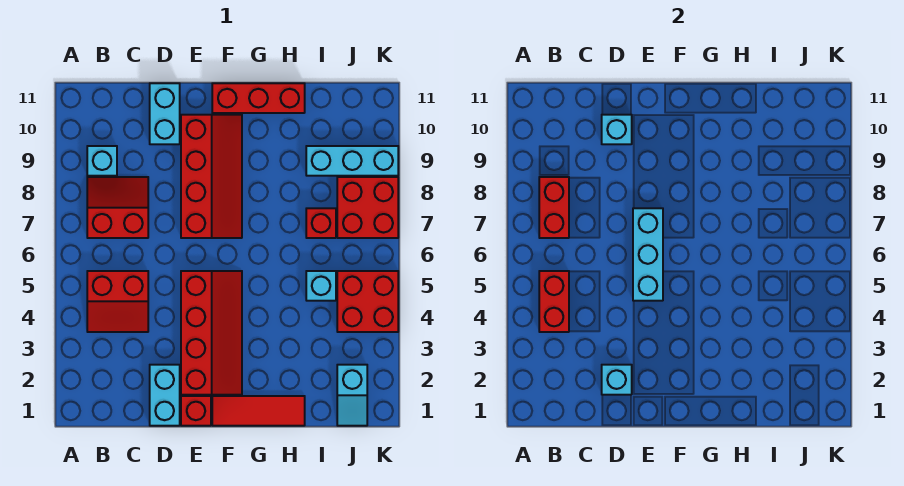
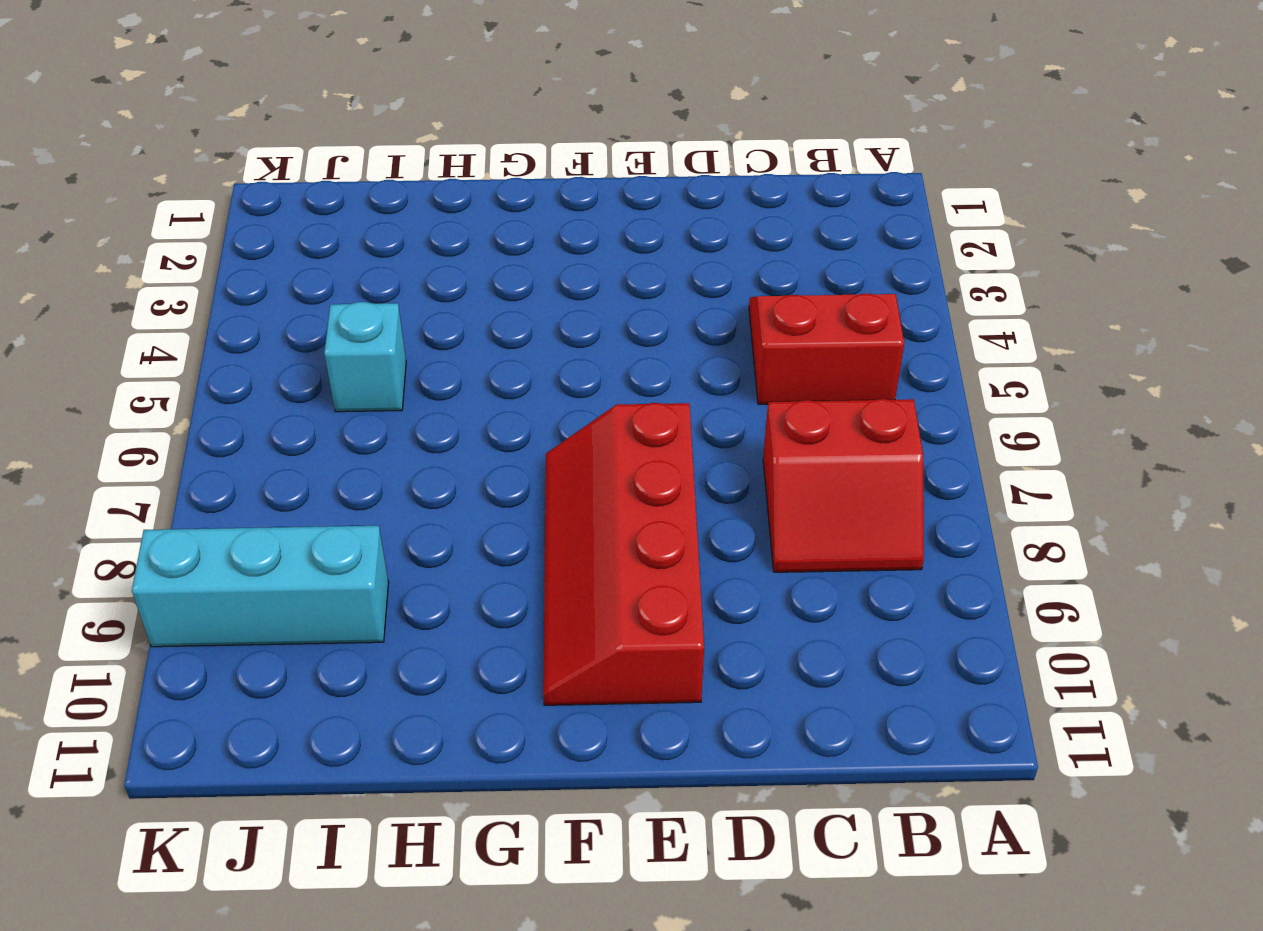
none -> cyan brick B9 level 1
none -> cyan brick D1:D2 level 1
none -> cyan brick D10:D11 level 1

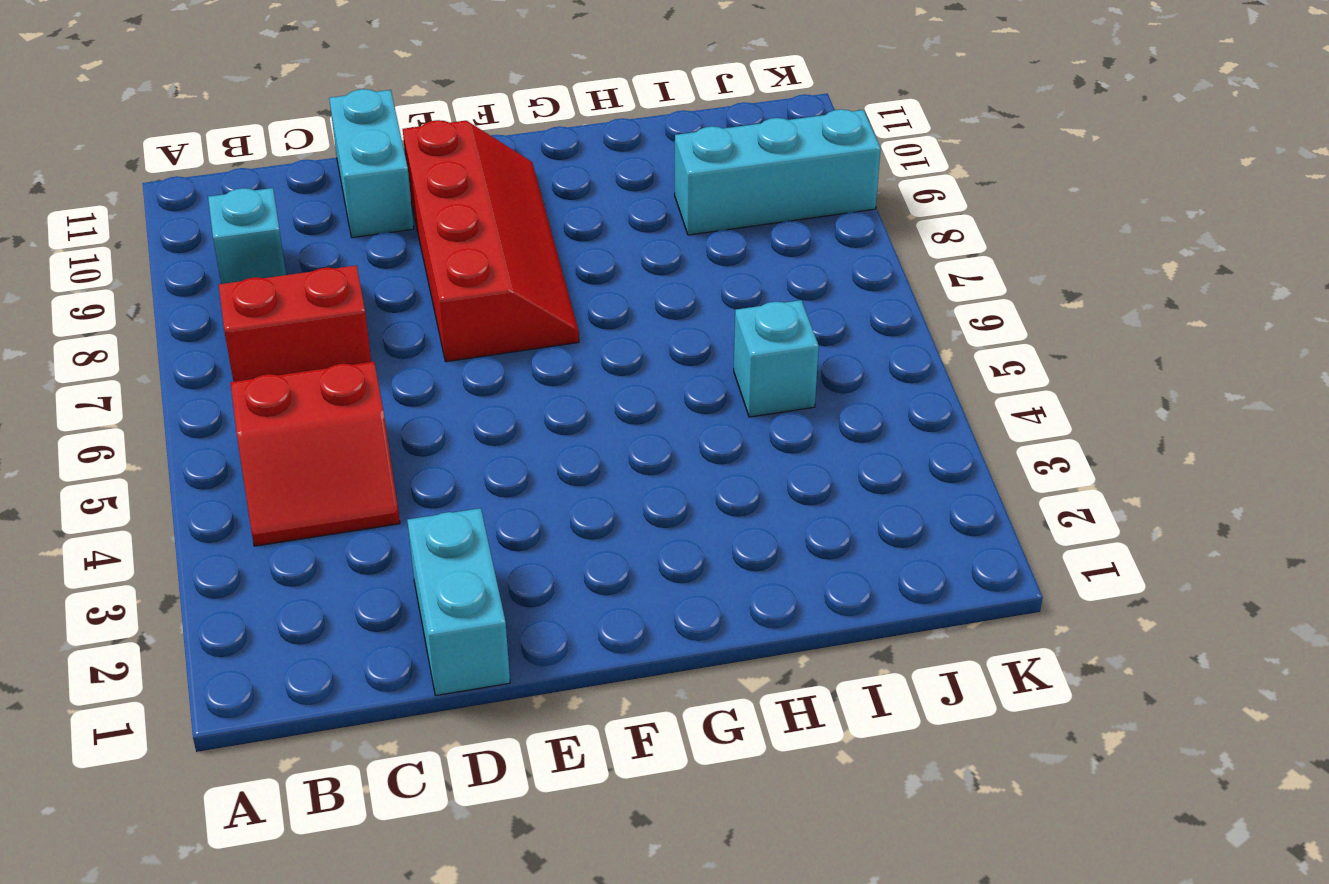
none -> red brick E1 level 1
none -> red slope E2:F5 level 1 top E
none -> red tile F1:H1 level 1

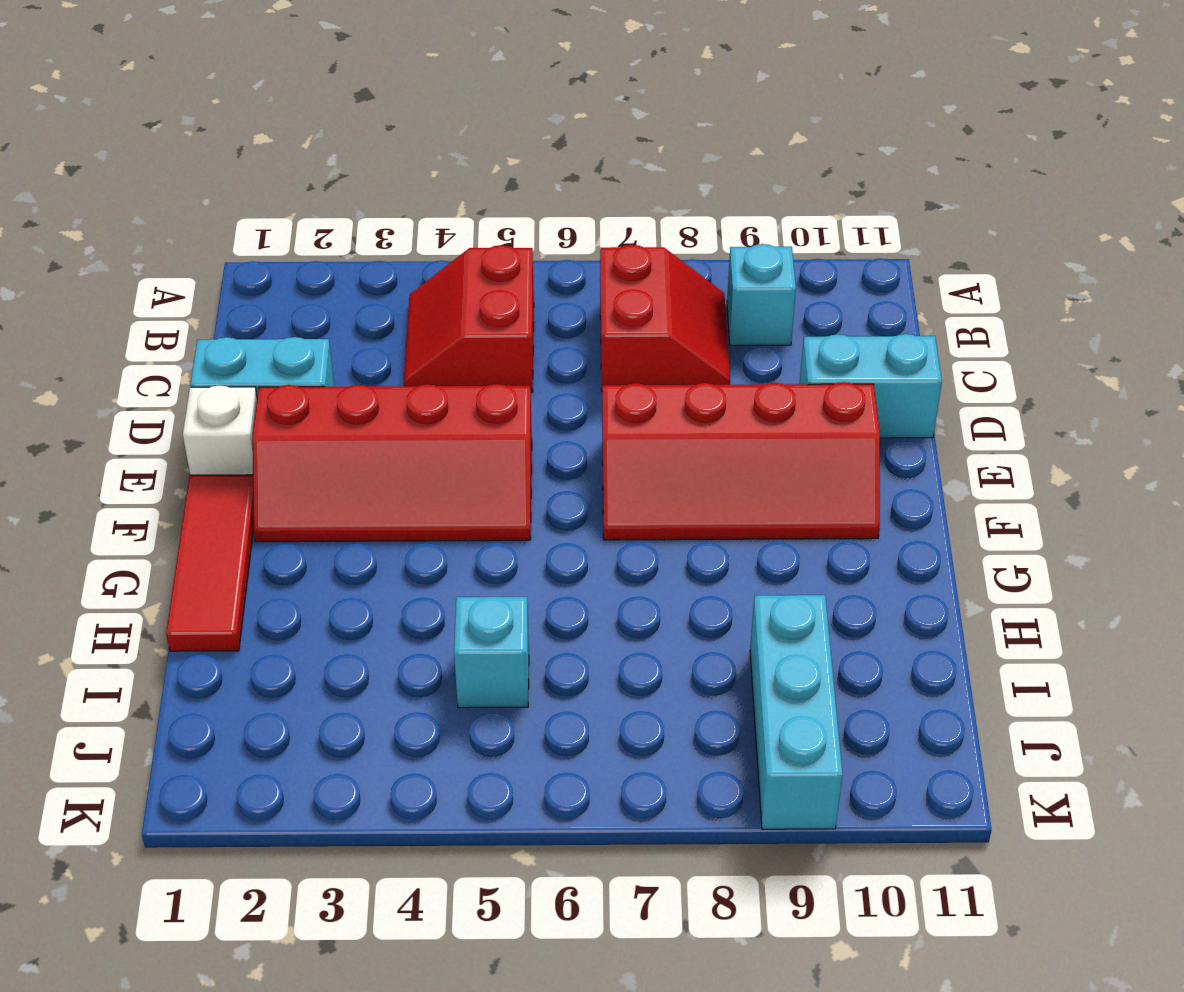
white brick E1 level 1 -> red brick E1 level 1
none -> red brick F11:H11 level 1
none -> red brick I7 level 1
none -> cyan slope J1:J2 level 1 top 2

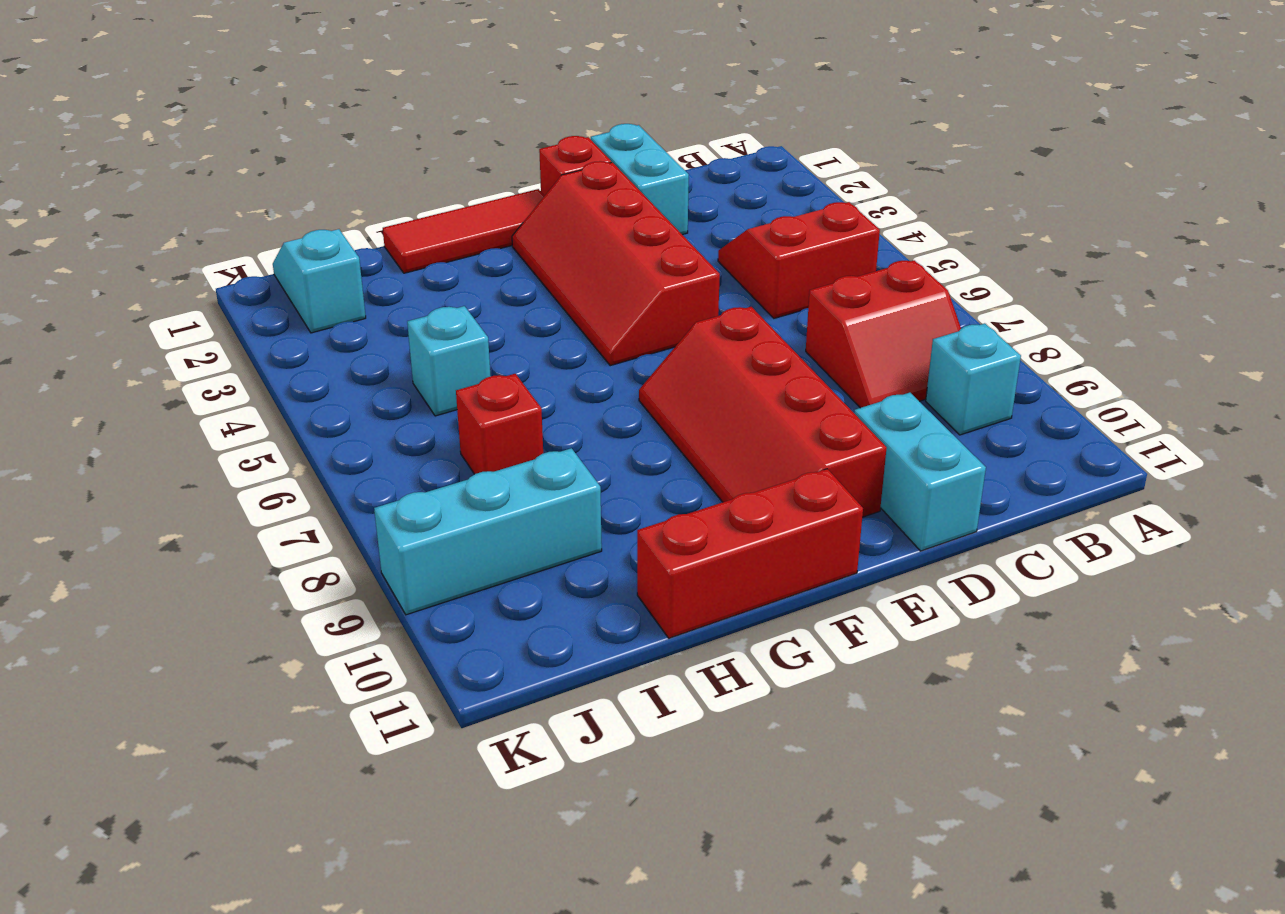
none -> red brick J4:K5 level 1
none -> red brick J7:K8 level 1
none -> red brick B4:B5 level 2

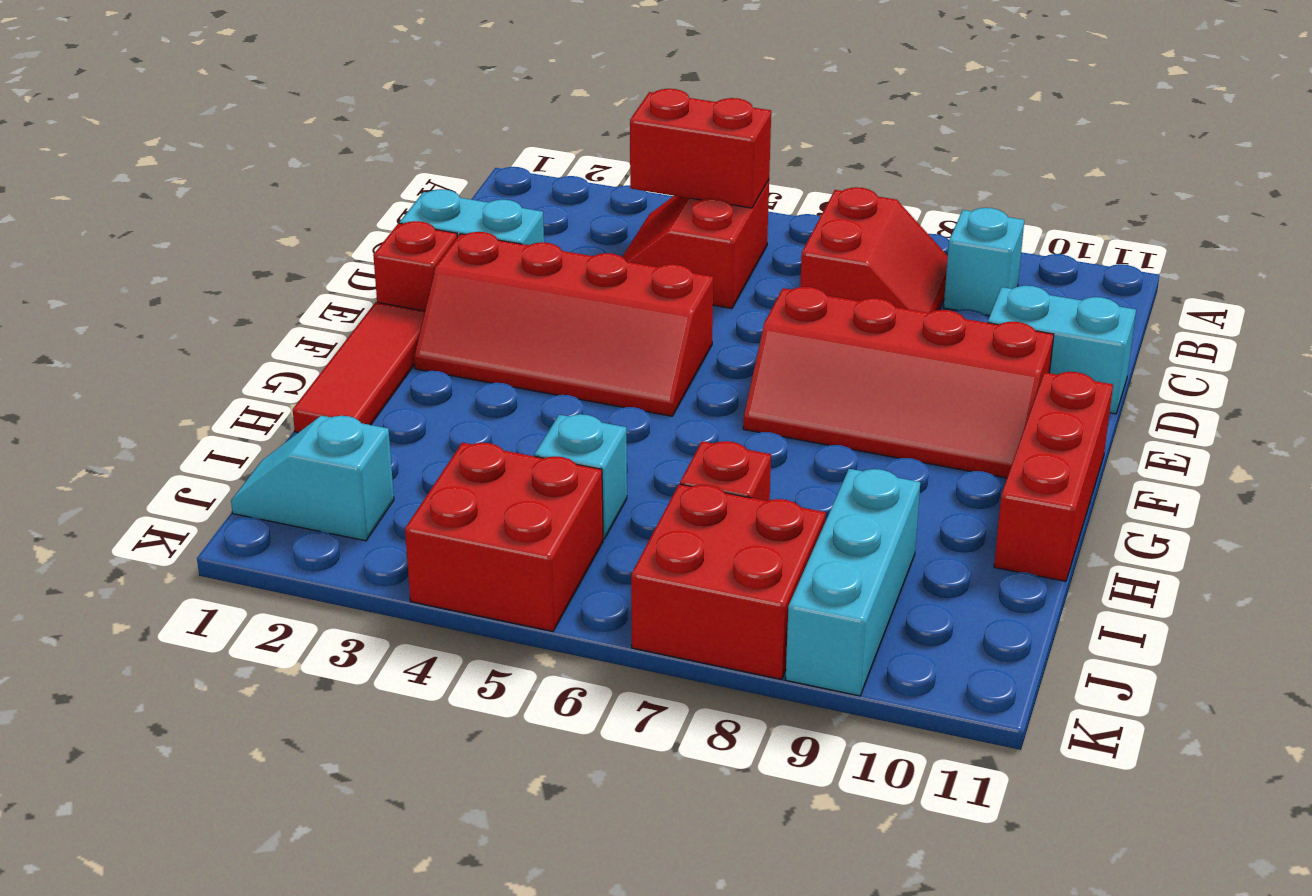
none -> red brick B7:B8 level 2
none -> cyan brick D2 level 2
none -> cyan brick D10 level 2

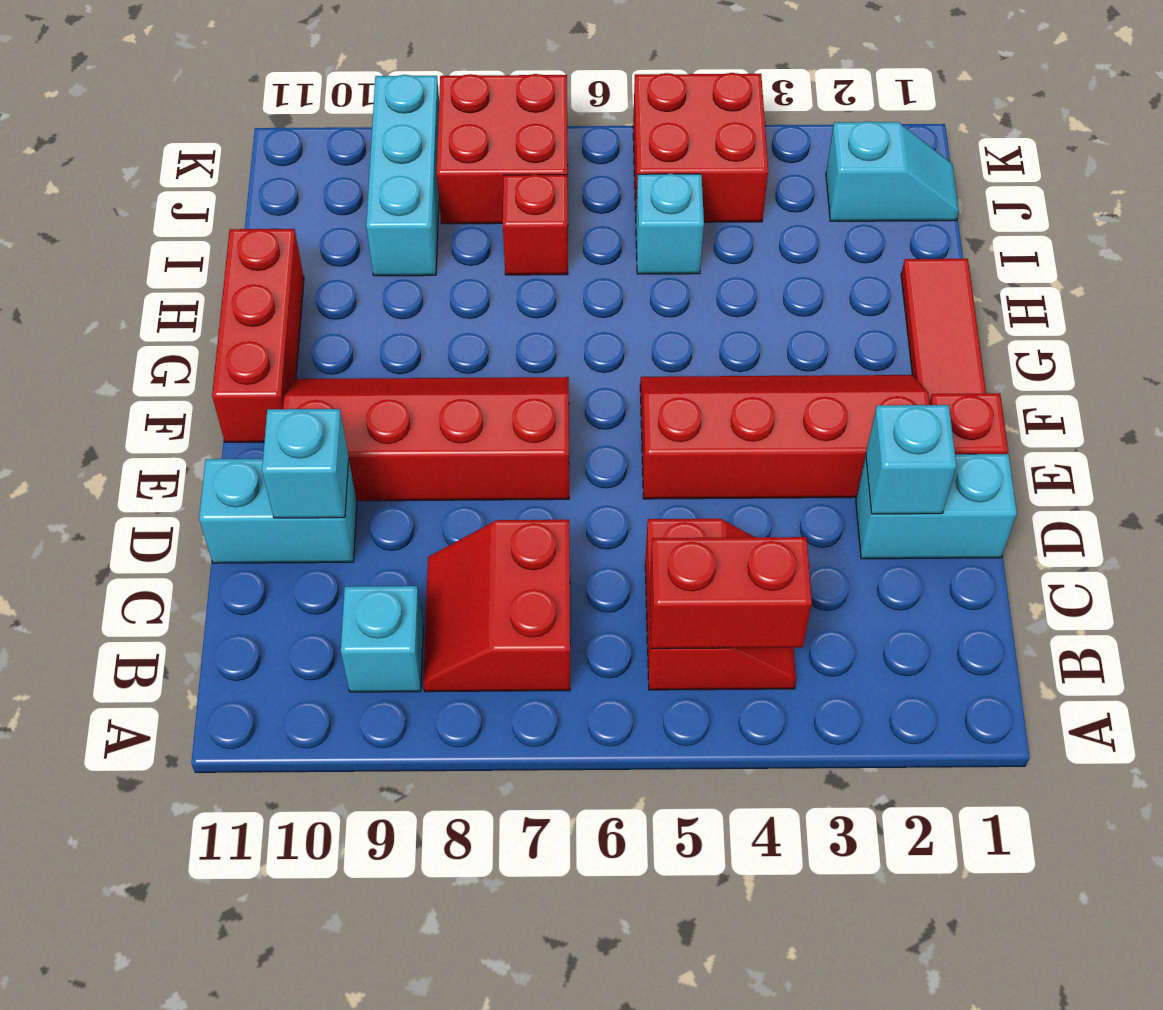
none -> red brick B7:B8 level 2
none -> cyan brick E5:E7 level 2

